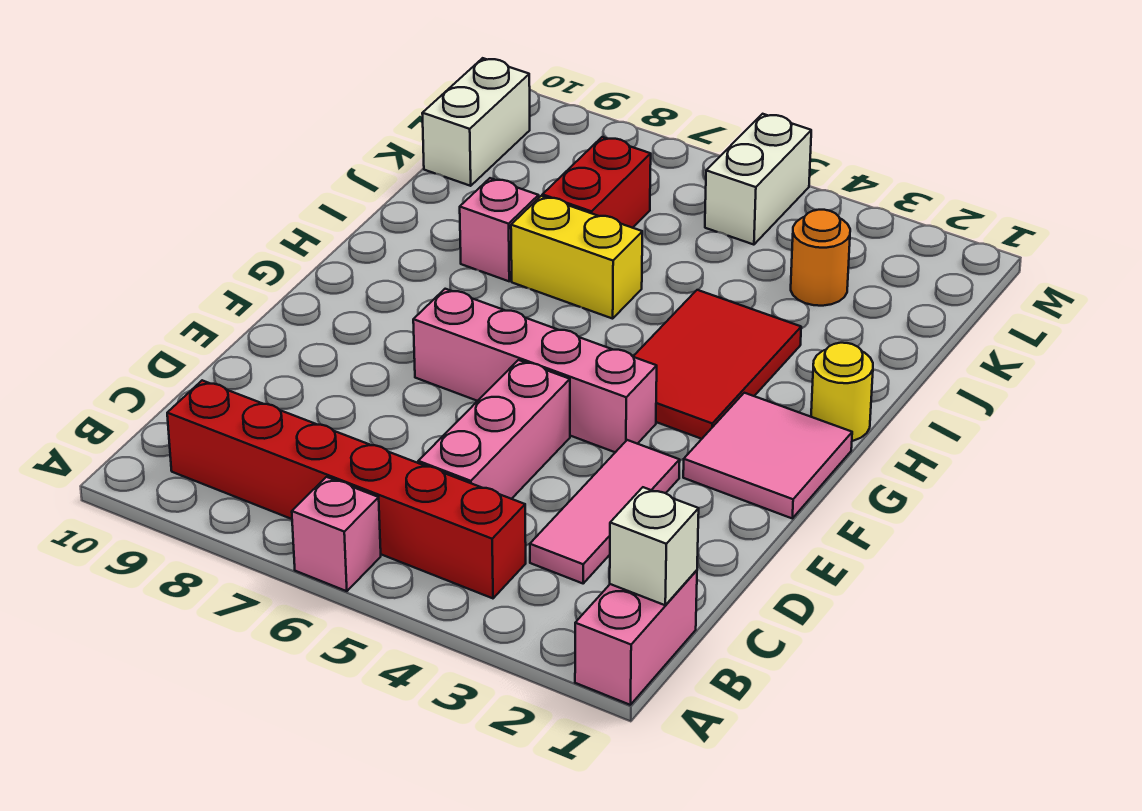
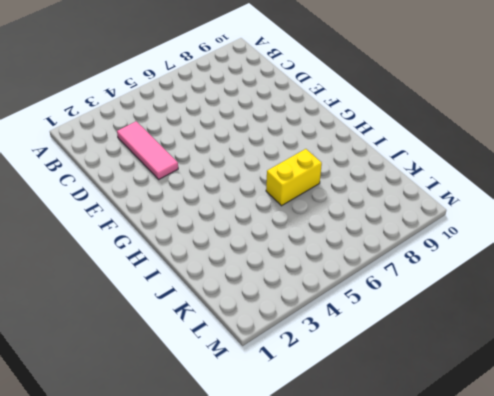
none -> pink brick A1:B1 level 1
none -> pink brick A6 level 1
none -> red brick B4:B9 level 1

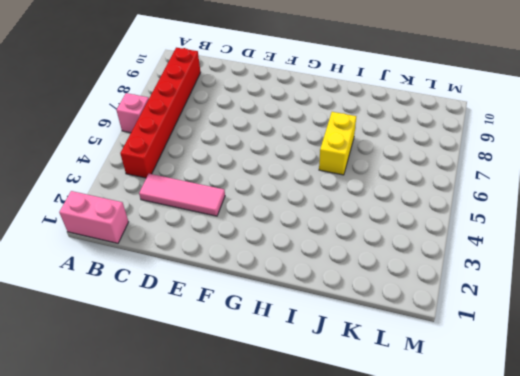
none -> pink brick C5:E5 level 1
none -> pink tile F1:G2 level 1
none -> pink brick F4:F7 level 1

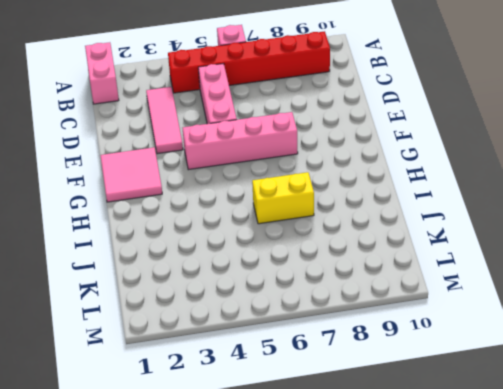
none -> red tile G3:I4 level 1
none -> yellow round brick H1 level 1
none -> pink brick I8 level 1

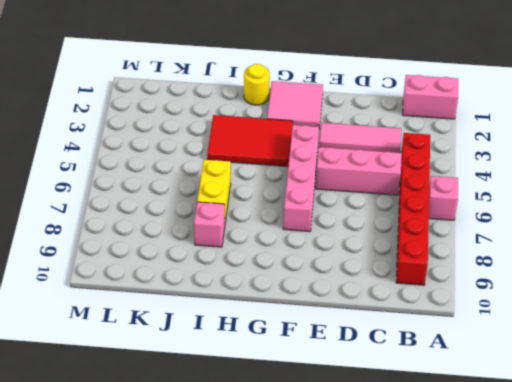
none -> red brick J7:K7 level 1
none -> orange round brick K3 level 1
none -> white brick K10:L10 level 1

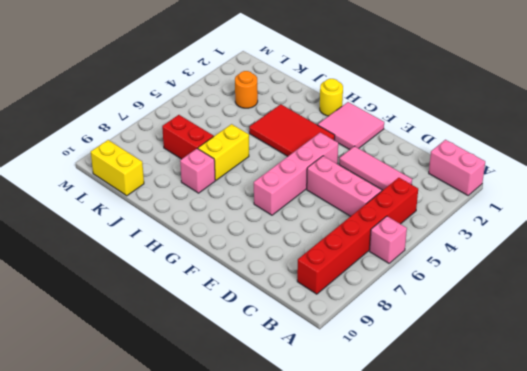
yellow brick K10:L10 level 1 -> white brick K10:L10 level 1
none -> white brick L5:M5 level 1
none -> white brick B1 level 2

